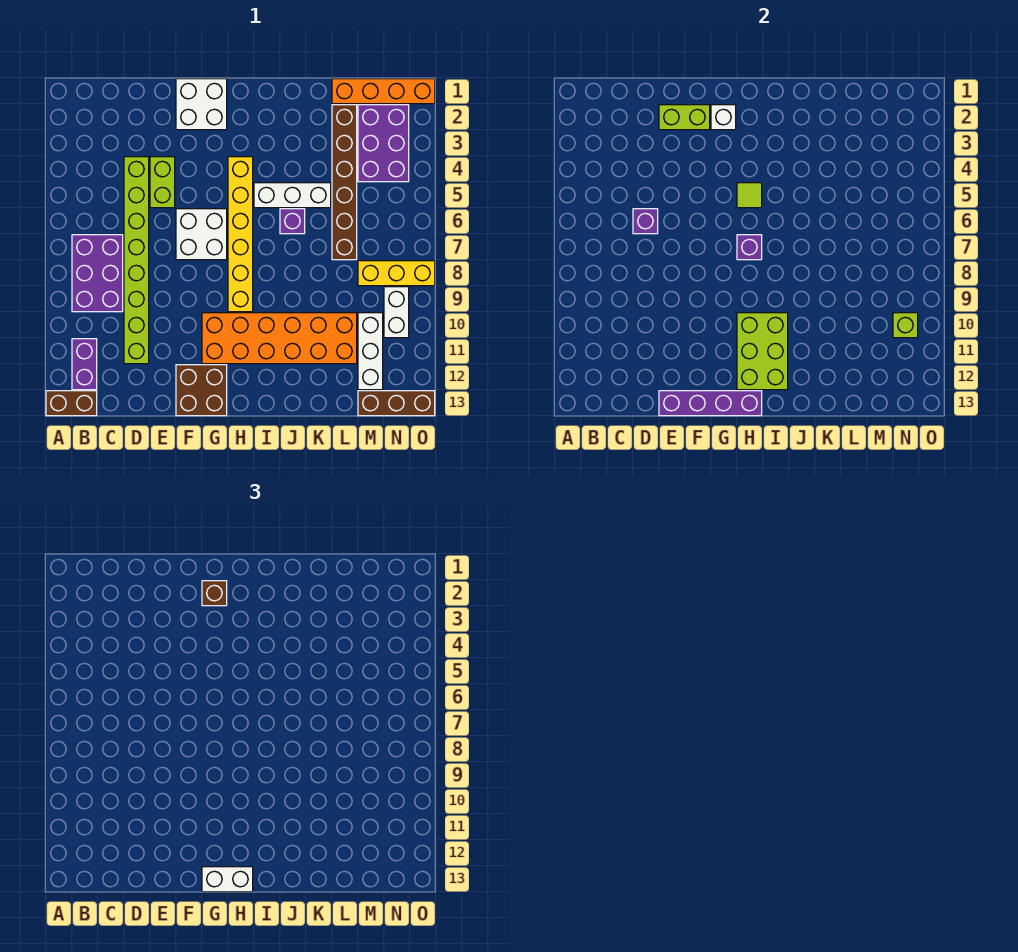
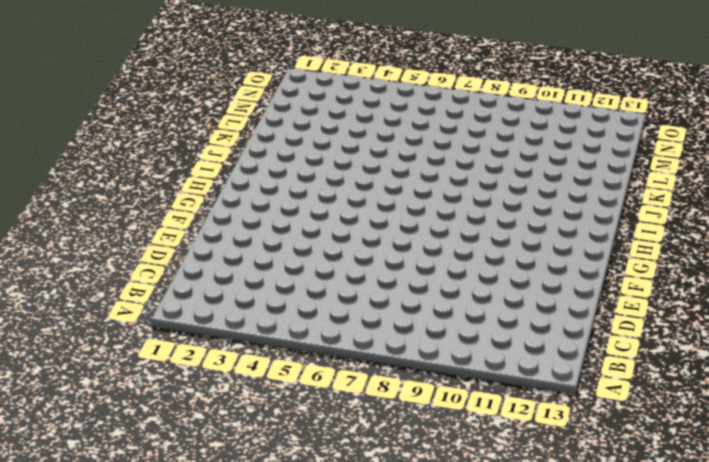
none -> brown brick A13:B13 level 1
none -> purple brick B7:C9 level 1
none -> purple brick B11:B12 level 1

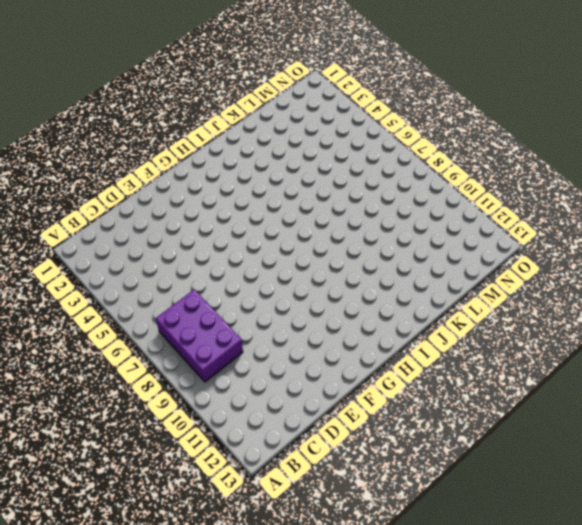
none -> brown brick A13:B13 level 1
none -> purple brick B11:B12 level 1
none -> lime brick D4:D11 level 1

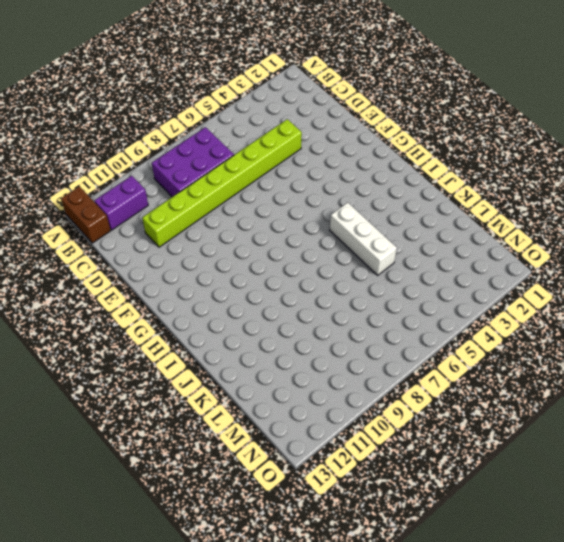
none -> lime brick E4:E5 level 1
none -> white brick F1:G2 level 1
none -> white brick F6:G7 level 1

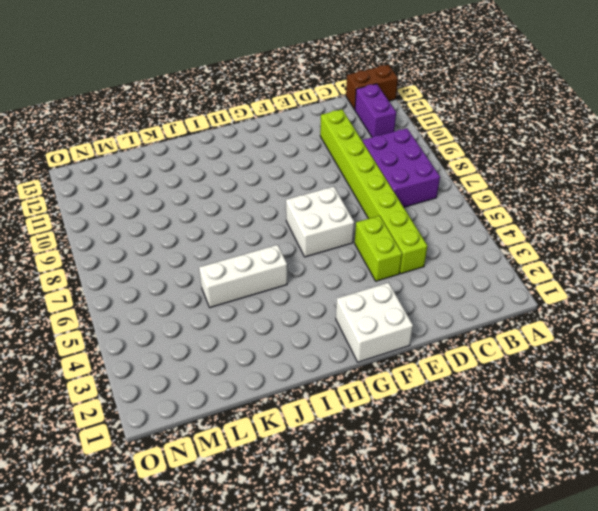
none -> brown brick F12:G13 level 1
none -> orange brick G10:L11 level 1
none -> yellow brick H4:H9 level 1

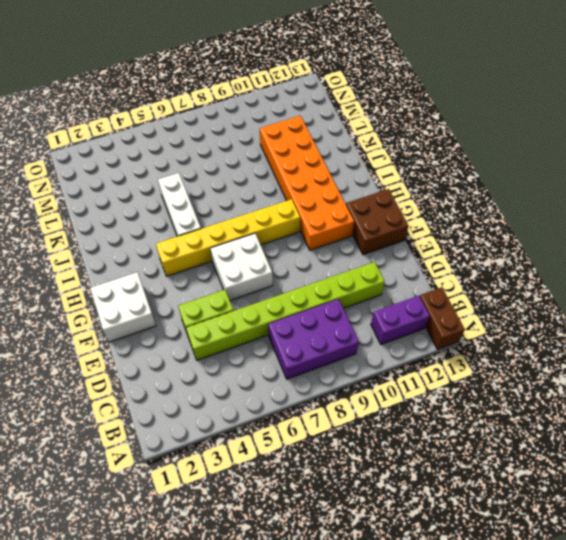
none -> purple brick J6 level 1
none -> orange brick L1:O1 level 1
none -> brown brick L2:L7 level 1

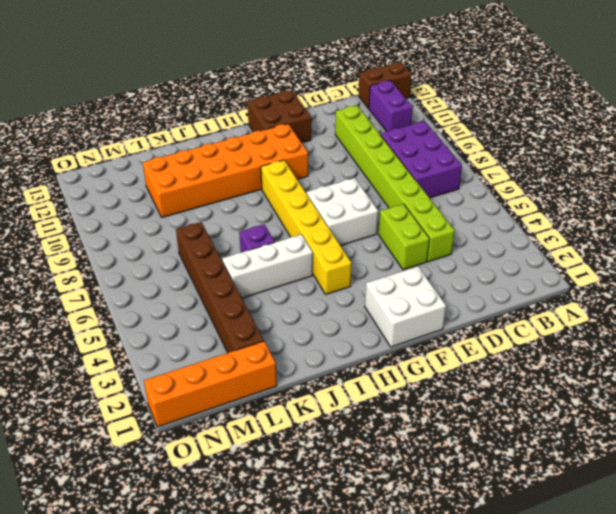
none -> purple brick M2:N4 level 1
none -> yellow brick M8:O8 level 1
none -> white brick M10:M12 level 1

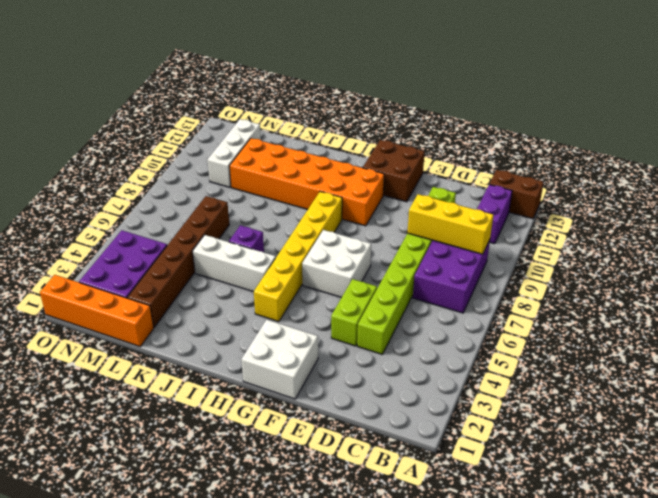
yellow brick B9:D9 level 2 -> yellow brick M8:O8 level 1
none -> brown brick M13:O13 level 1
none -> white brick N9:N10 level 1
none -> purple brick D6 level 2

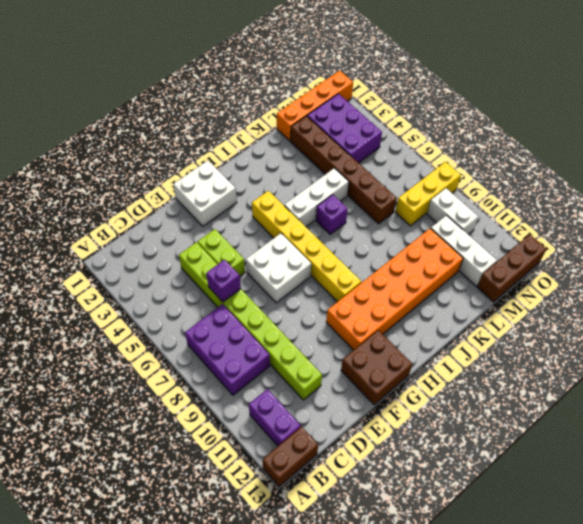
none -> lime brick E2:F2 level 2
none -> purple brick E13:H13 level 2
none -> white brick G2 level 2

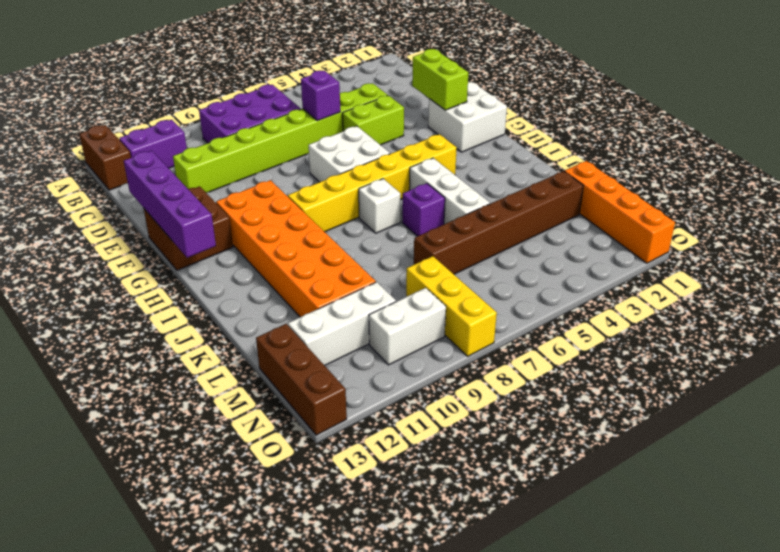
white brick I7 level 1 -> white brick G2 level 2
none -> purple brick M2:N4 level 1
none -> lime tile H5 level 2
none -> purple brick H7 level 2

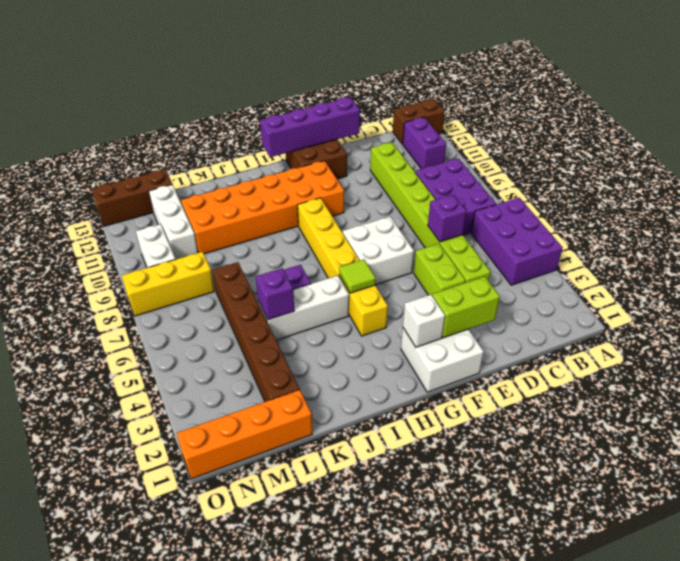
purple brick A4:B6 level 1 -> purple brick M2:N4 level 1
purple brick K5 level 2 -> purple brick H7 level 2
none -> lime brick H10:I12 level 2
none -> lime brick N10 level 2
none -> brown brick G2 level 3

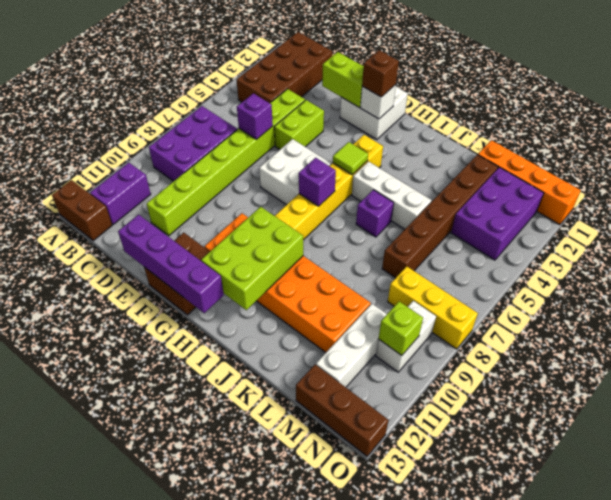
brown brick B1:C4 level 1 -> none
none -> white brick G13:H13 level 3

